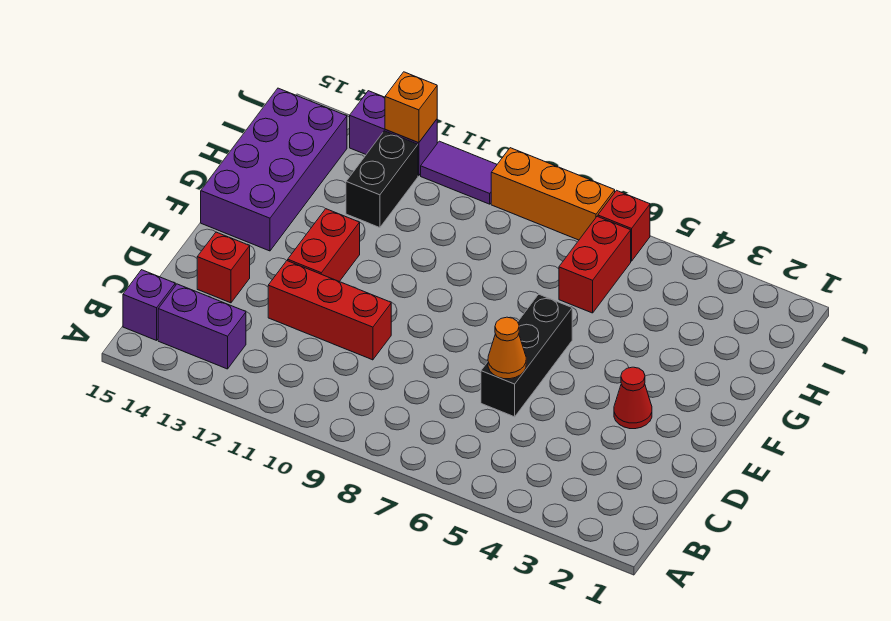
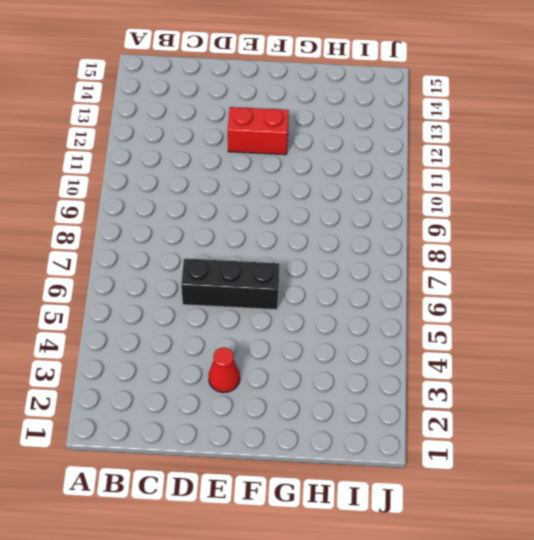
none -> purple brick B13:B14 level 1
none -> purple brick B15 level 1
none -> red brick D10:D12 level 1

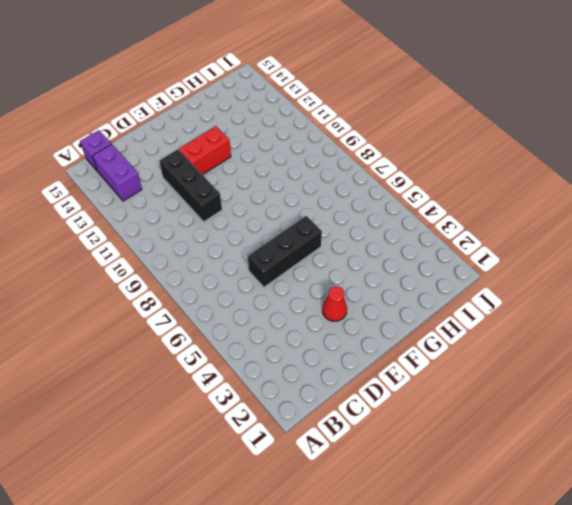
black brick D10:D12 level 1 -> red brick D10:D12 level 1
none -> red brick D14 level 1
none -> purple brick F14:I15 level 1
none -> red brick H6:I6 level 1

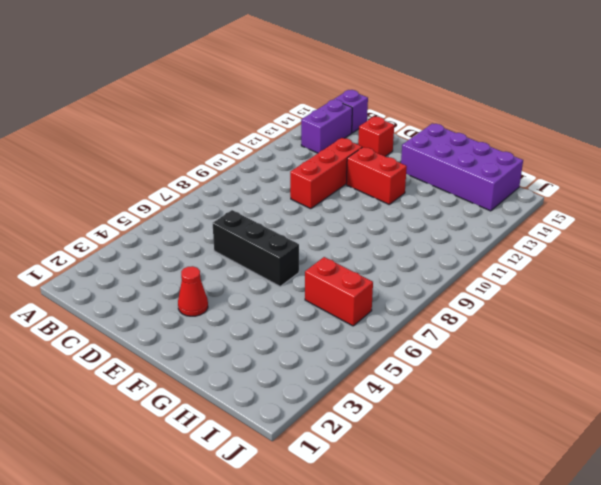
none -> black brick H12:I12 level 1
none -> red brick J6 level 1
none -> orange brick J7:J9 level 1

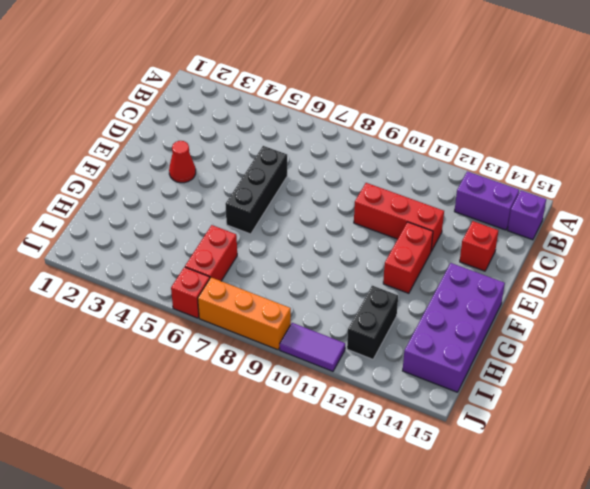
none -> purple brick J12:J13 level 1
none -> orange cone D6 level 2
none -> orange brick J12 level 2

